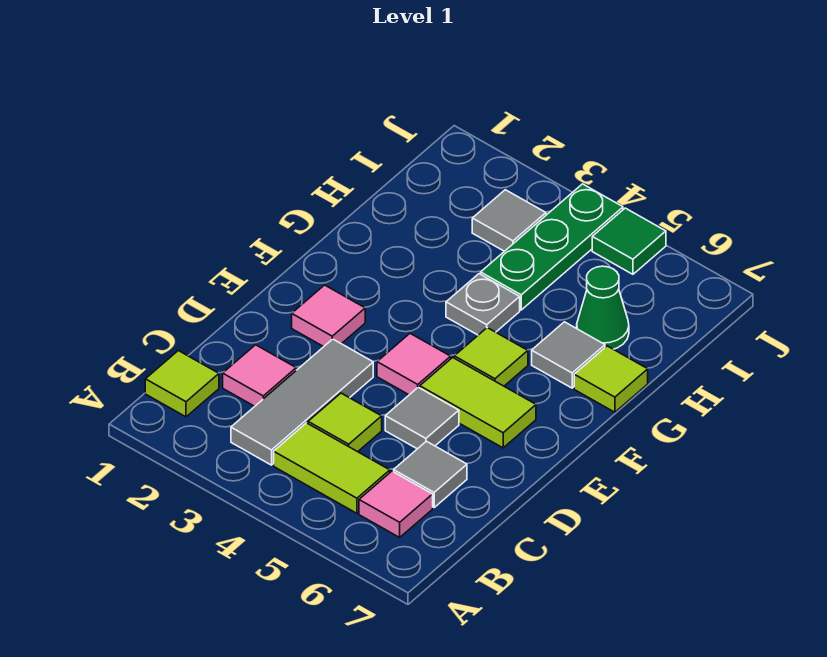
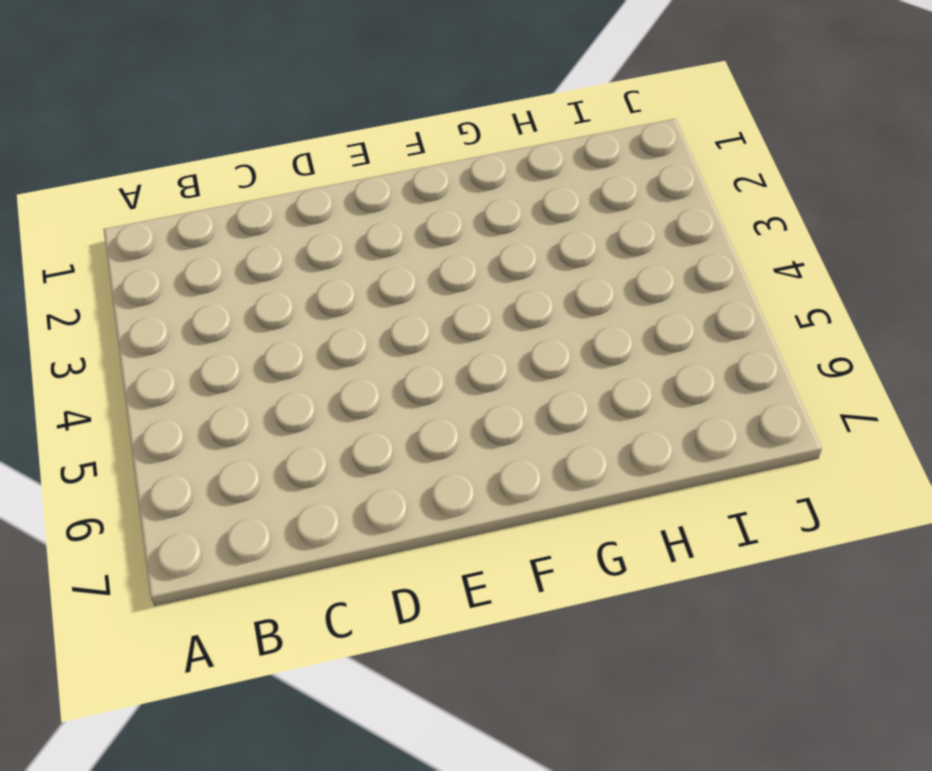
none -> lime tile B1 level 1
none -> grey tile B3:D3 level 1
none -> lime tile B4:B5 level 1

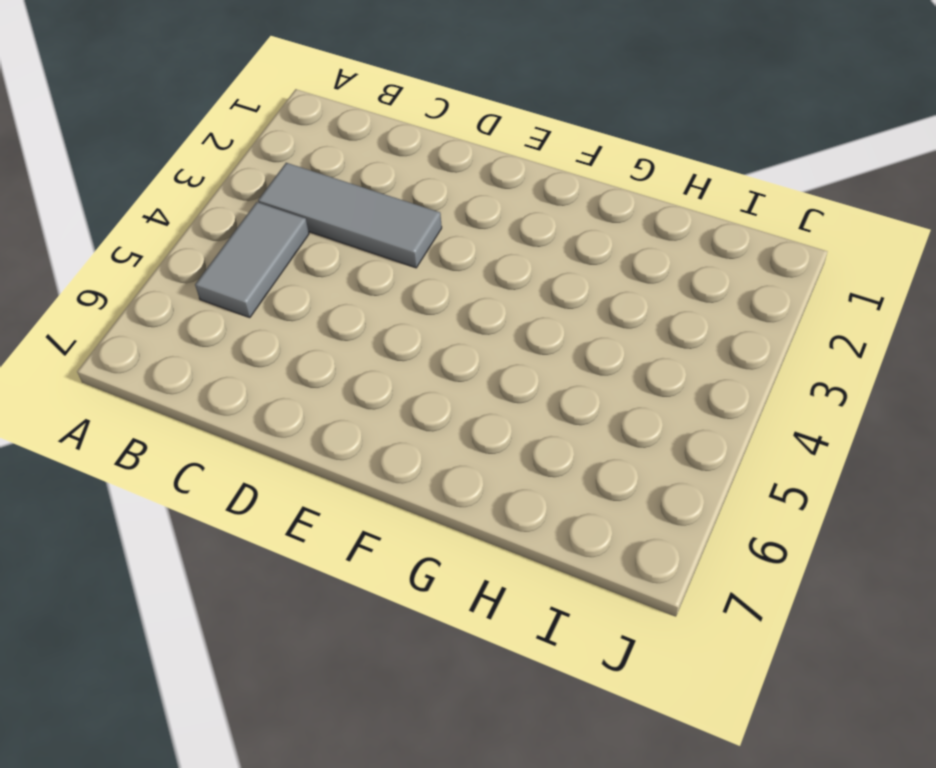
grey tile B4:B5 level 1 -> lime tile B4:B5 level 1
none -> lime tile B1 level 1
none -> pink tile B6 level 1
none -> pink tile C2 level 1

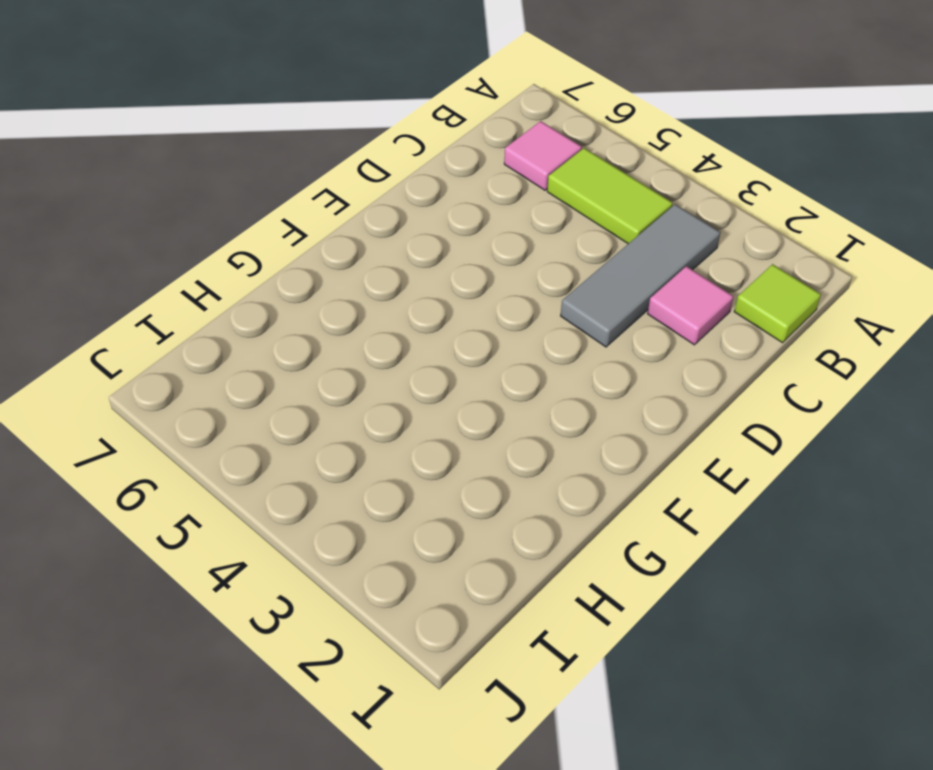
none -> lime tile C4 level 1
none -> grey tile C6 level 1
none -> grey tile D5 level 1

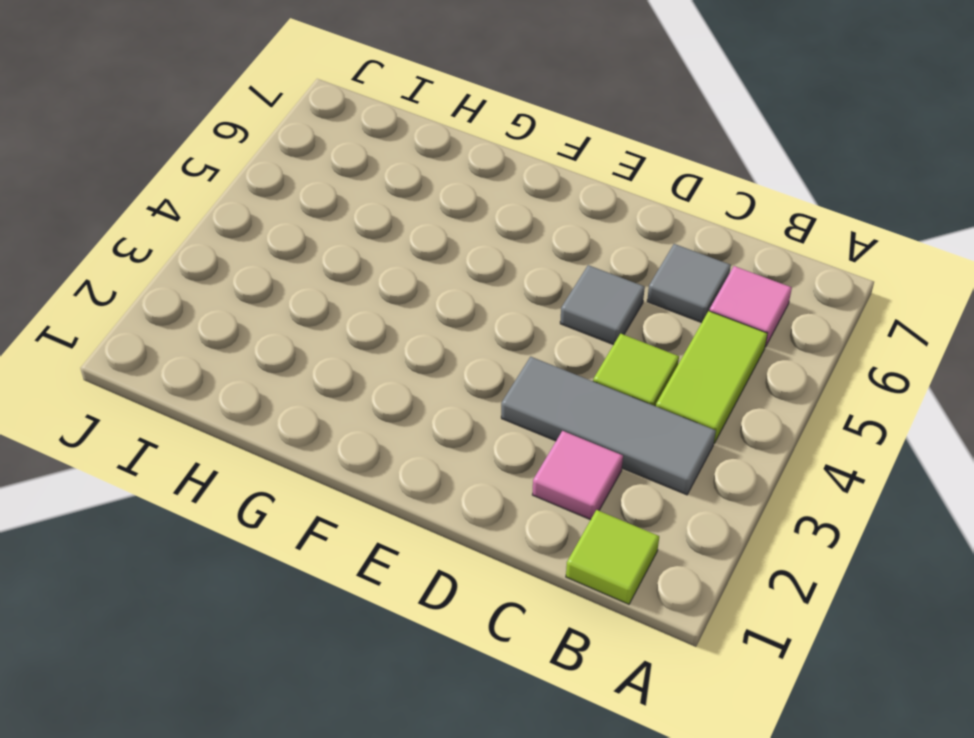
none -> pink tile E2 level 1
none -> pink tile E4 level 1
none -> lime tile E5:E6 level 1

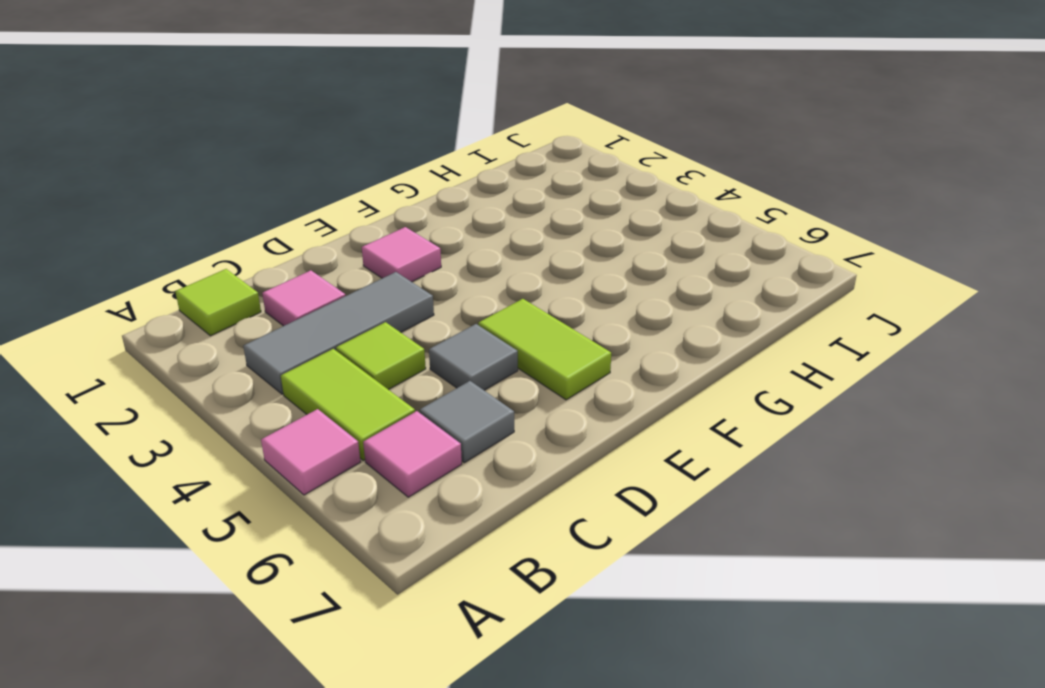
pink tile A5 level 1 -> pink tile E4 level 1
none -> lime tile F5 level 1
none -> grey plate G4 level 1
none -> grey tile G6 level 1

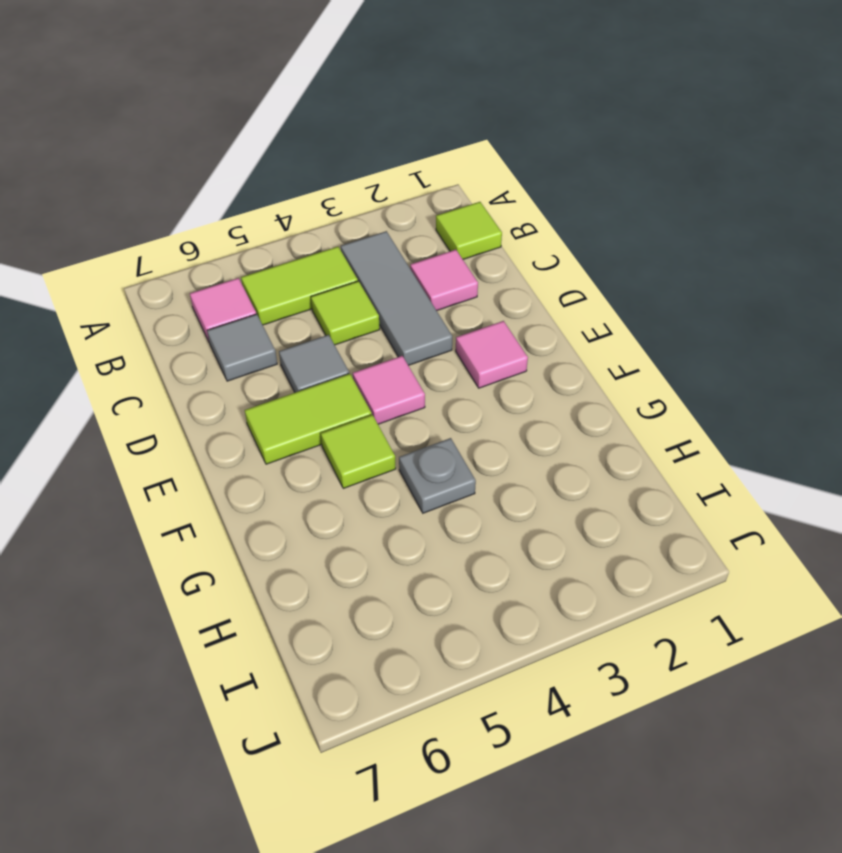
none -> grey tile G6 level 1
none -> lime tile G7 level 1
none -> green plate H4:J4 level 1

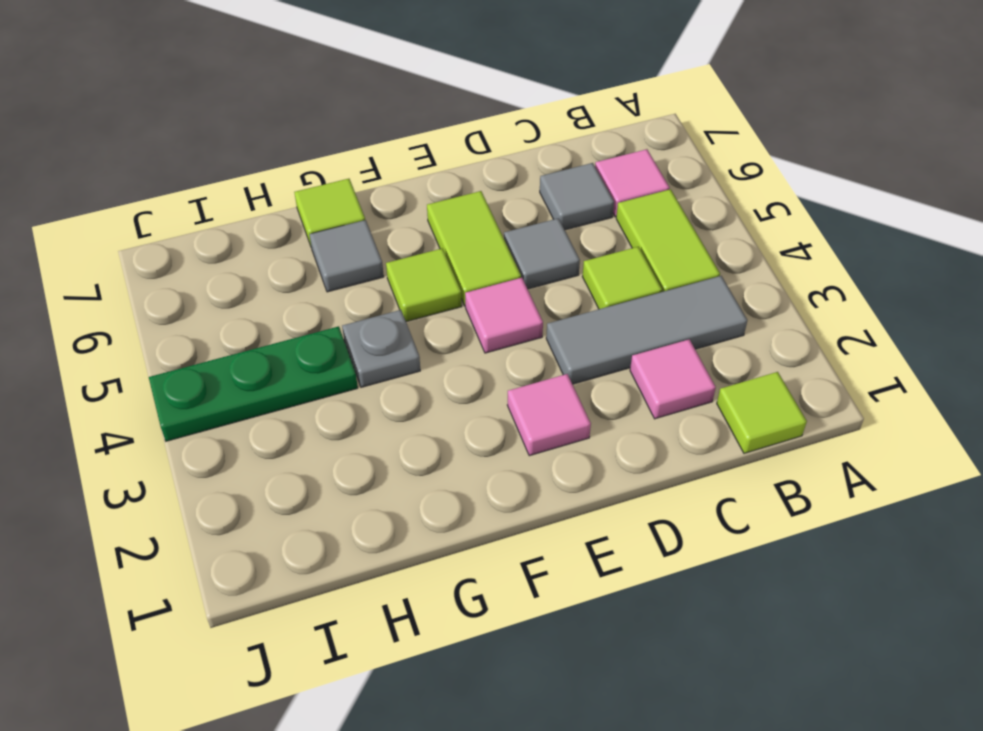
none -> green cone H6 level 1
none -> grey tile I3 level 1
none -> green tile J5 level 1

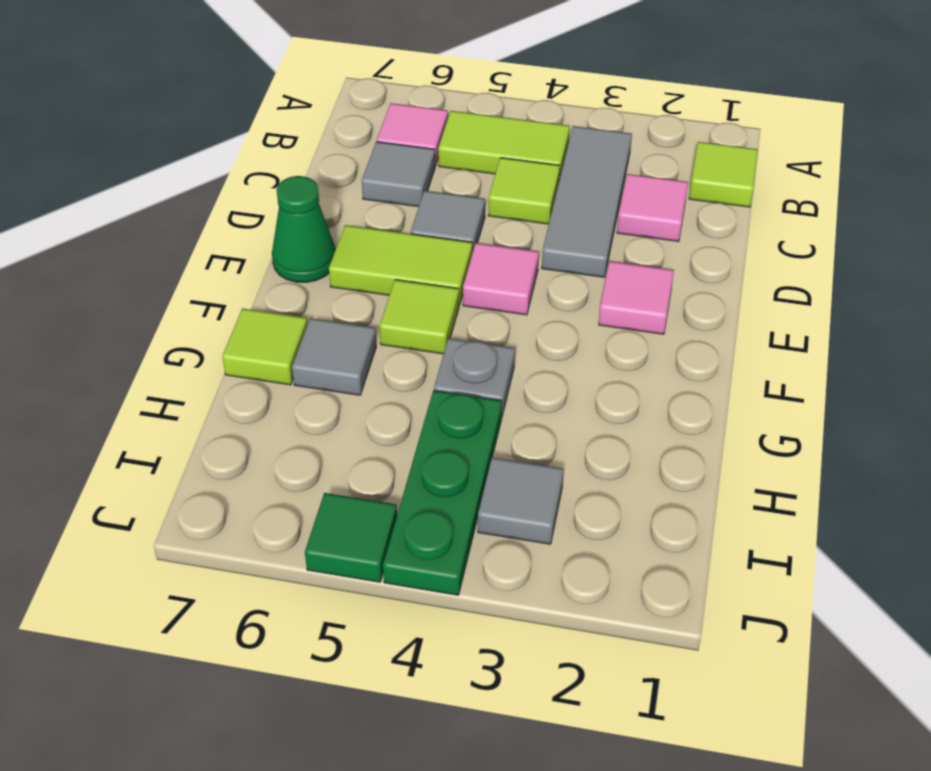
green cone E7 level 1 -> green cone H6 level 1

